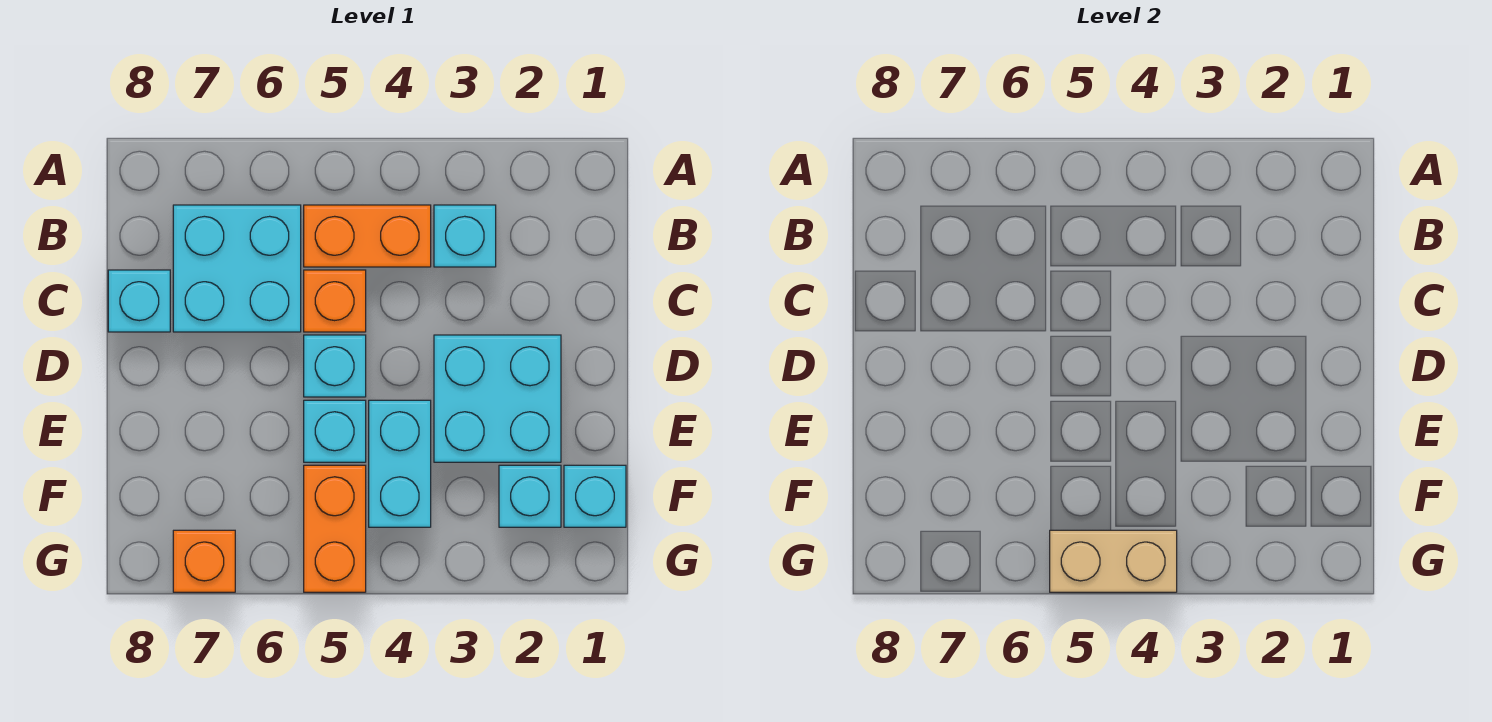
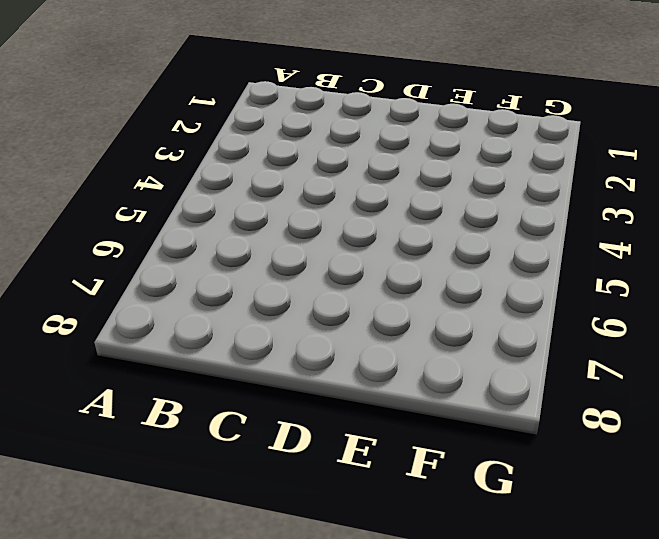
none -> cyan brick B3 level 1
none -> orange brick B4:B5 level 1
none -> cyan brick B6:C7 level 1

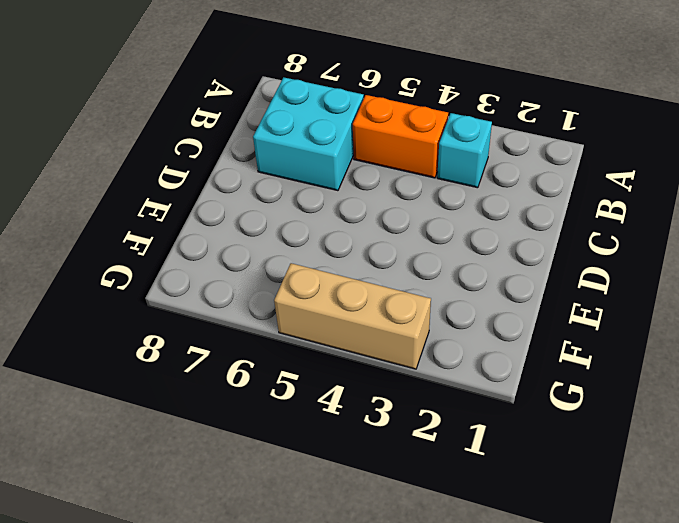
tan brick G3:G5 level 1 -> orange brick F5:G5 level 1
none -> orange brick C5 level 1
none -> cyan brick C8 level 1
none -> cyan brick D2:E3 level 1

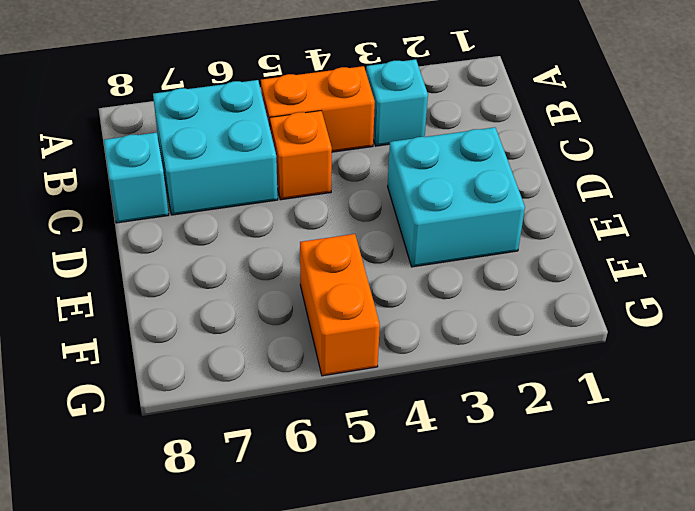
none -> cyan brick D5 level 1
none -> cyan brick E4:F4 level 1
none -> cyan brick E5 level 1

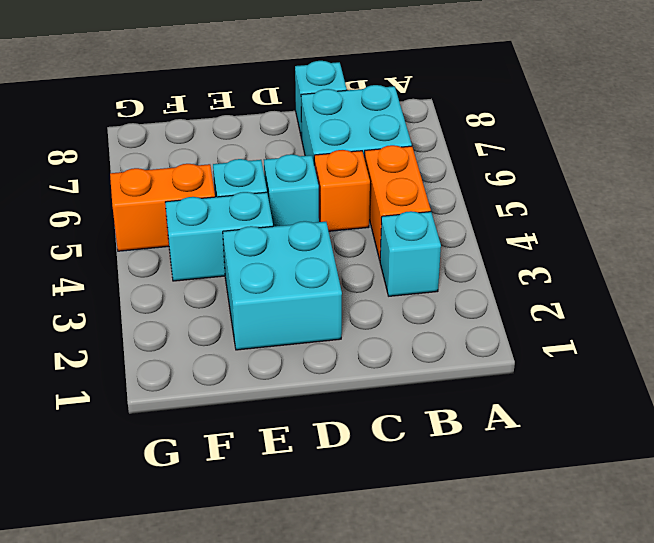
none -> cyan brick F1 level 1
none -> cyan brick F2 level 1
none -> orange brick G7 level 1

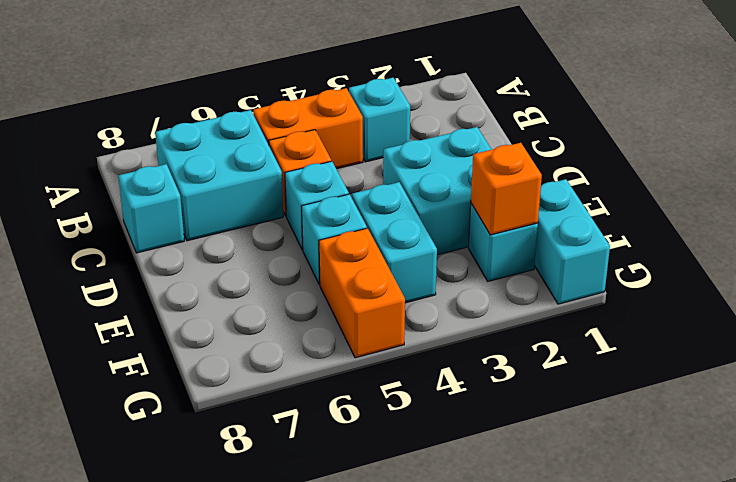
cyan brick F1:G1 level 1 -> cyan brick F1 level 1
orange brick F2 level 2 -> orange brick G7 level 1
none -> tan brick G4:G5 level 2

